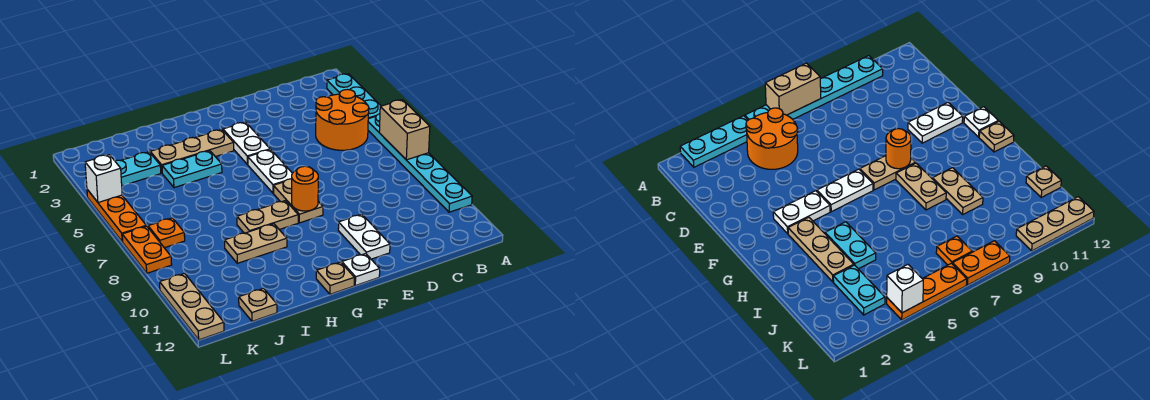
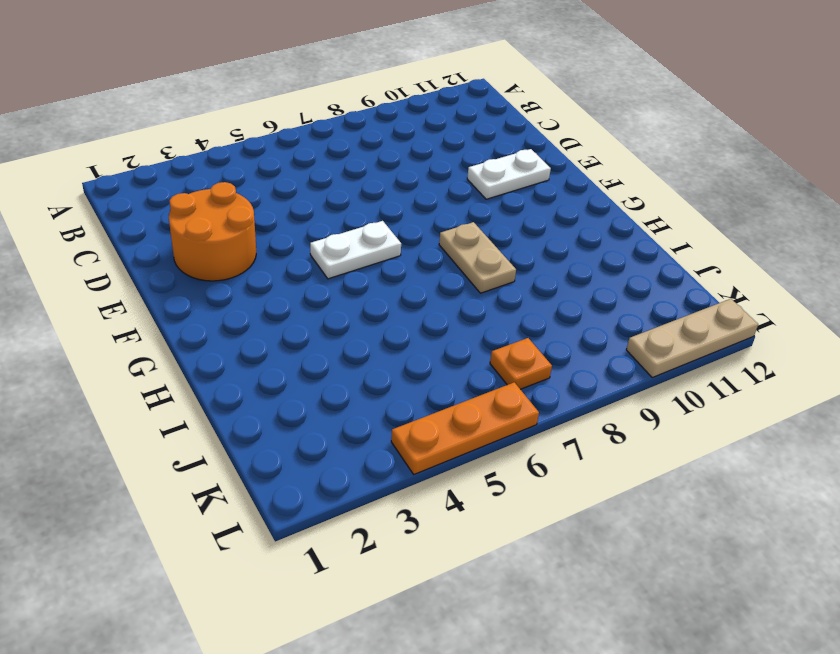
orange round brick D2:E3 level 1 -> orange round brick B4:C5 level 1
none -> cyan plate A2:A4 level 1
none -> cyan plate A5:A10 level 1
none -> white plate F3:F4 level 1

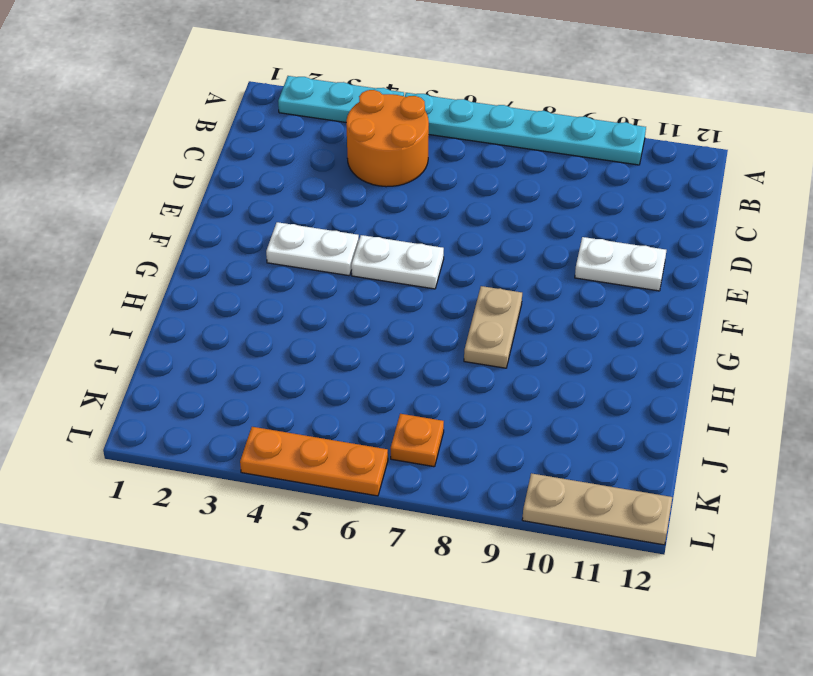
none -> tan plate F7:F8 level 1
none -> white plate F12 level 1
none -> tan plate G3:I3 level 1

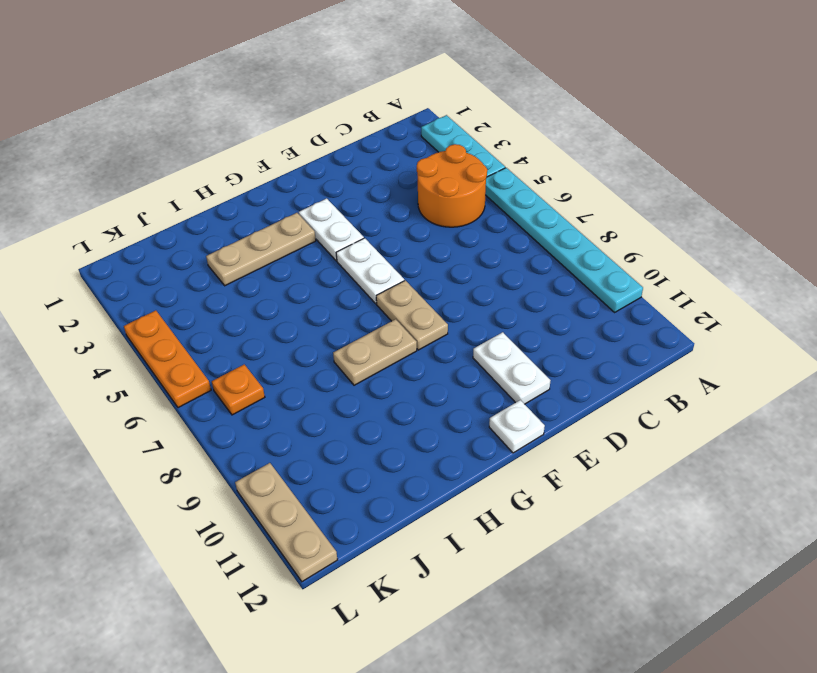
none -> tan plate G12 level 1
none -> cyan plate H4:I4 level 1
none -> tan plate H9:I9 level 1

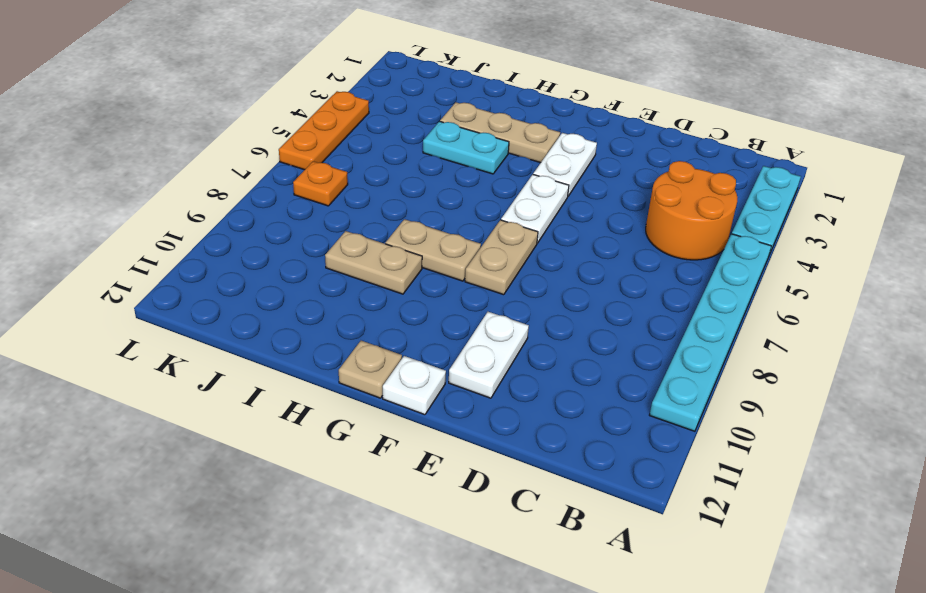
none -> cyan plate J3:K3 level 1
none -> tan plate J12 level 1
none -> orange plate L7:L8 level 1

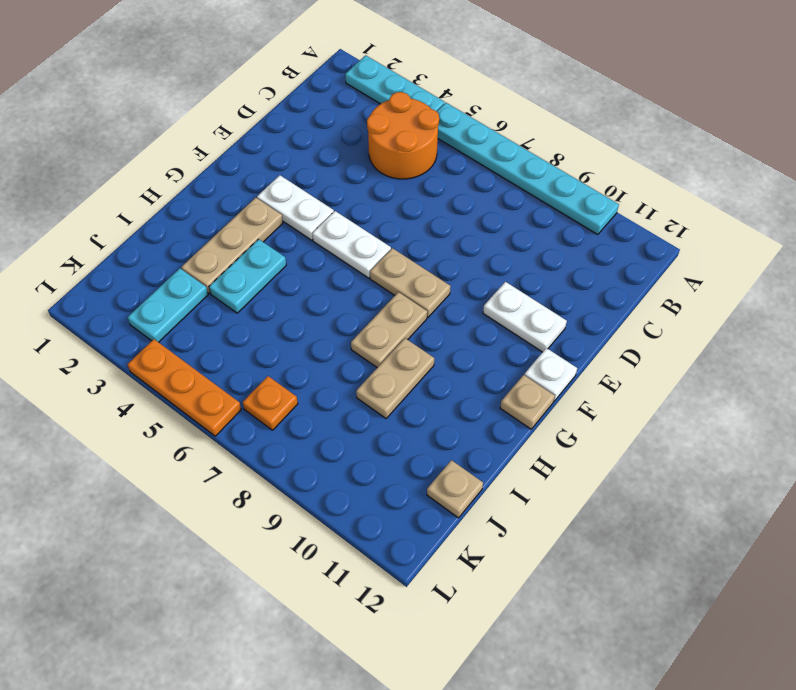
none -> orange plate L7:L8 level 1
none -> tan plate L10:L12 level 1
none -> tan brick A6:A7 level 2

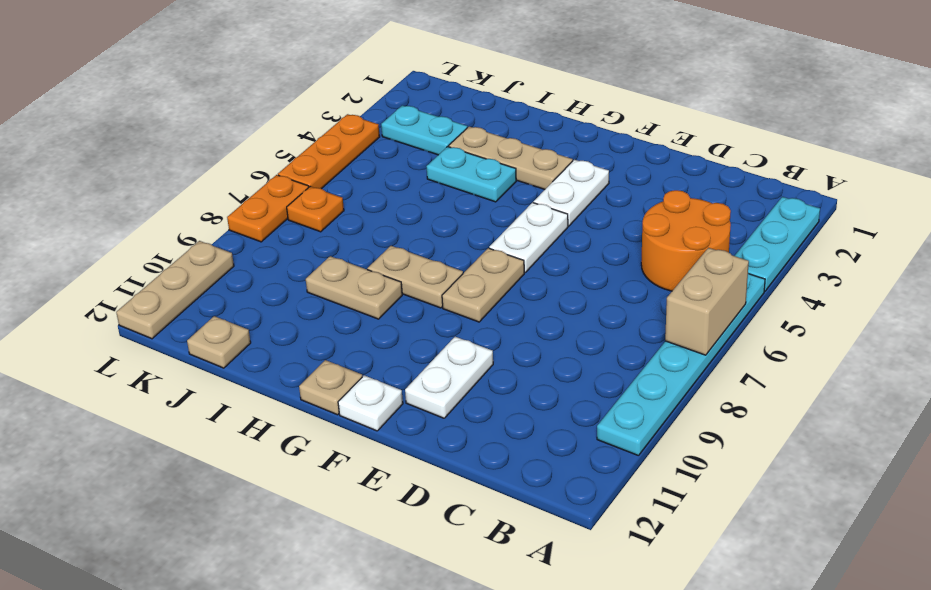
none -> orange round brick F8 level 2
none -> white brick L4 level 2

